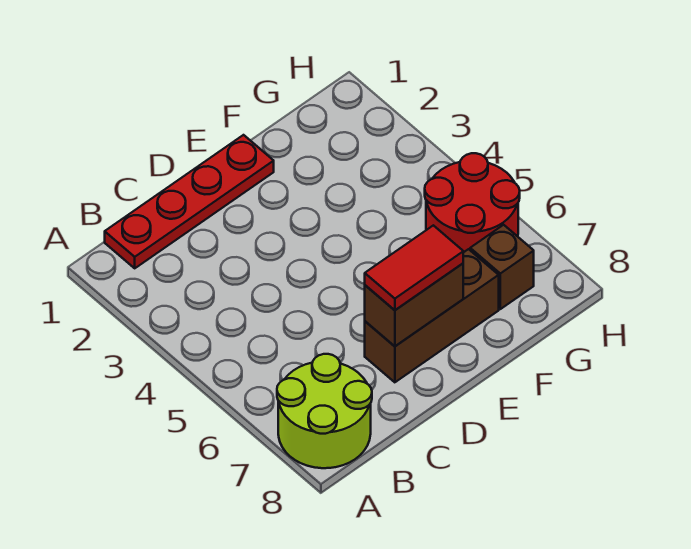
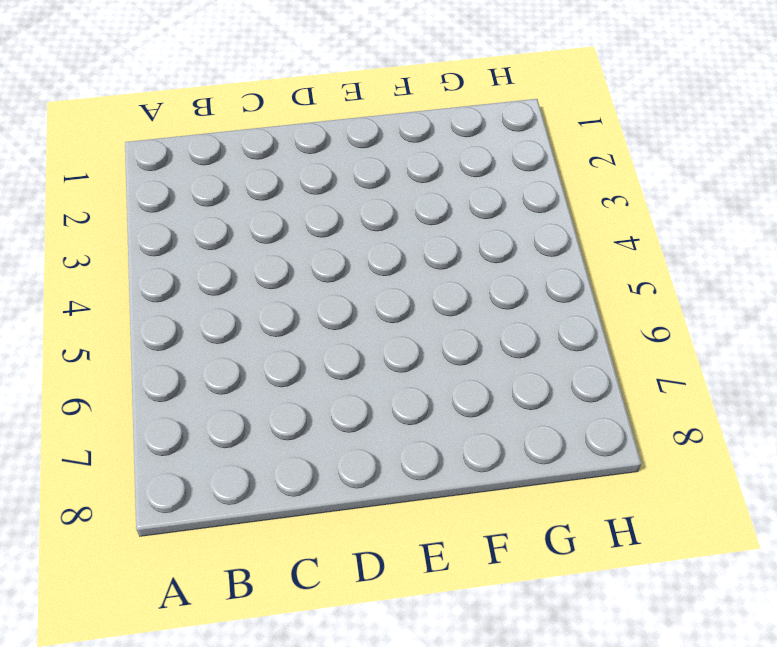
none -> lime round brick A7:B8 level 1
none -> red plate B1:E1 level 1

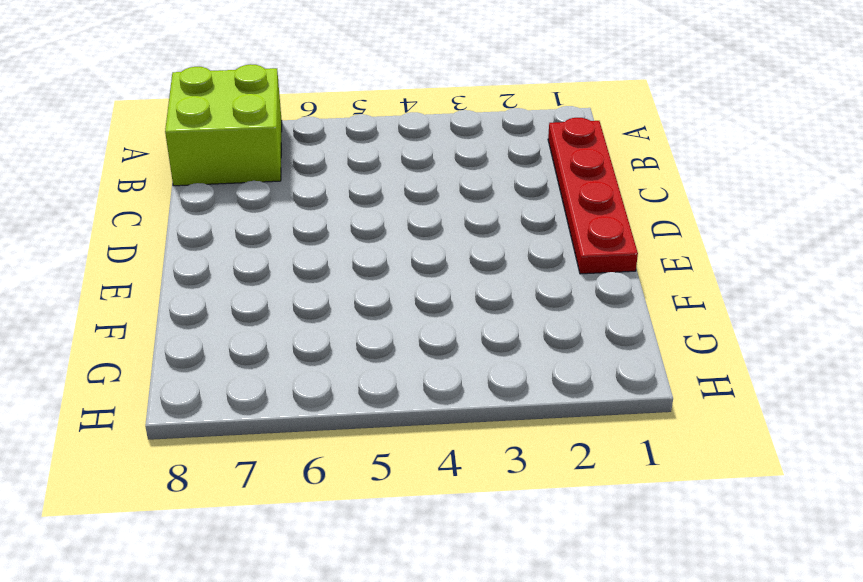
lime brick A7:B8 level 1 -> lime round brick A7:B8 level 1
none -> brown brick D7:F7 level 1
none -> red round brick G5:H6 level 1

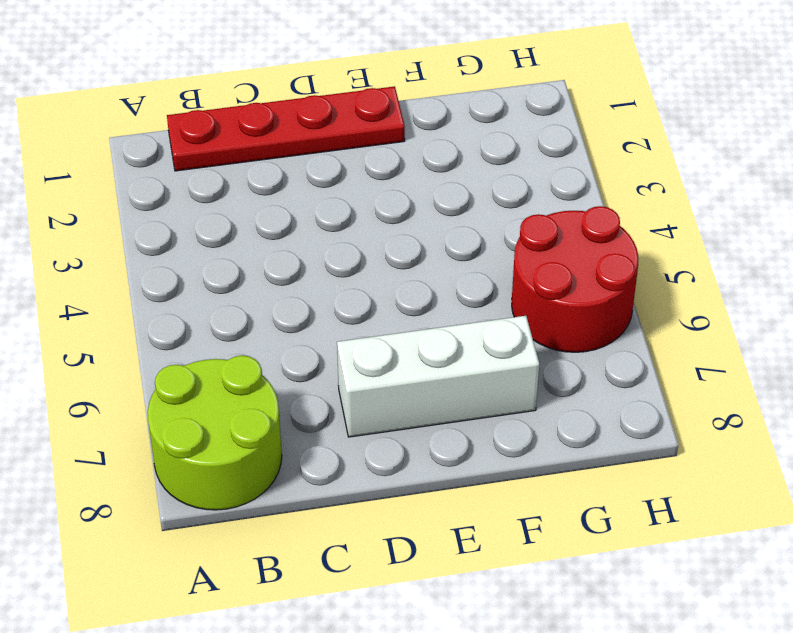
white brick D7:F7 level 1 -> brown brick D7:F7 level 1
none -> brown brick G7 level 1
none -> brown brick D7:E7 level 2

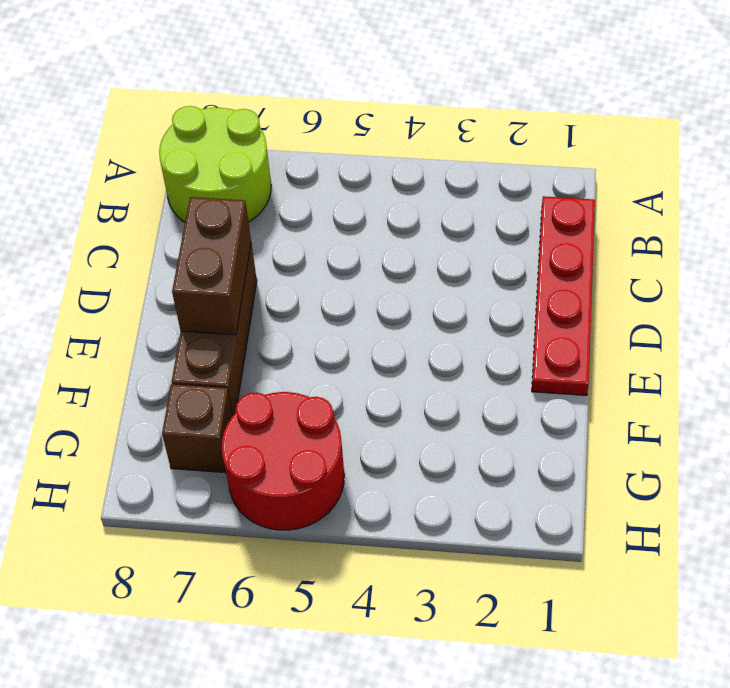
none -> red tile D7:E7 level 3

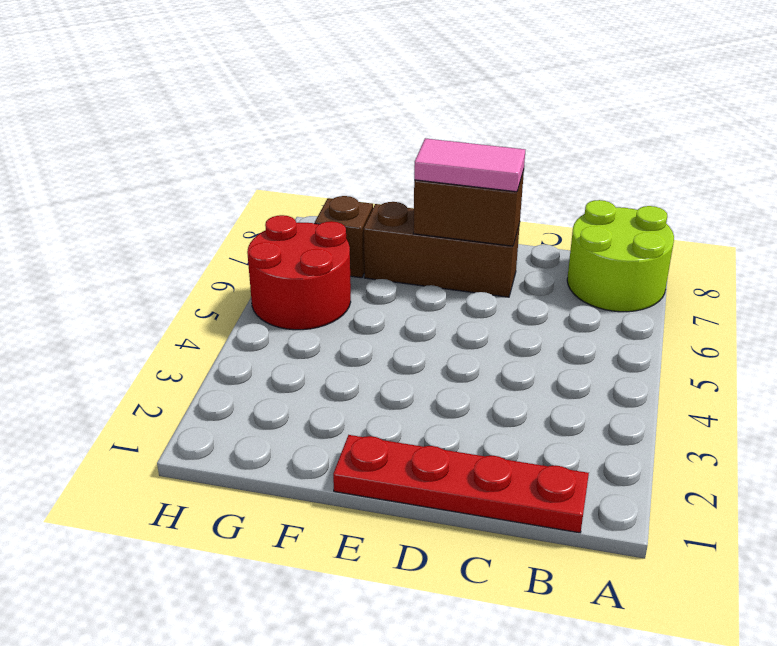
pink tile D7:E7 level 3 -> red tile D7:E7 level 3

